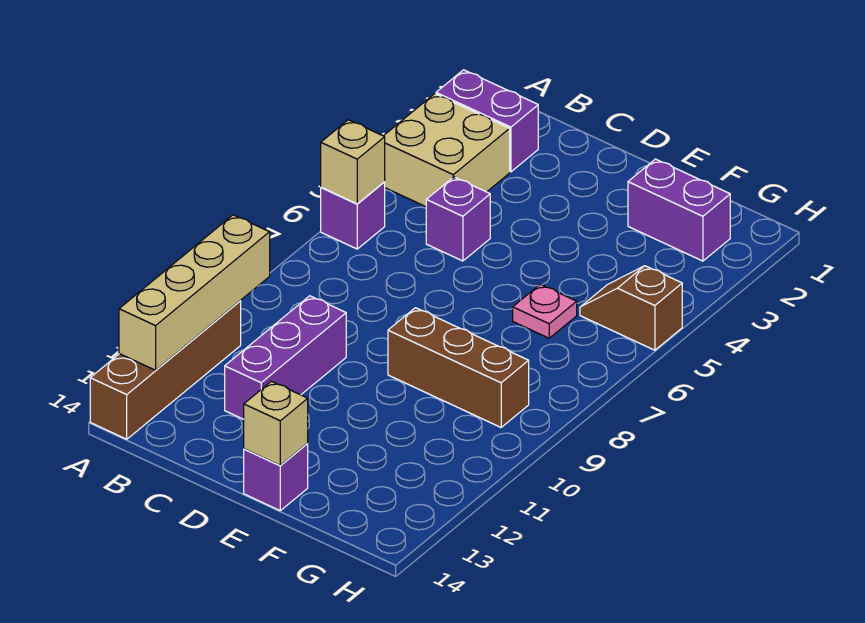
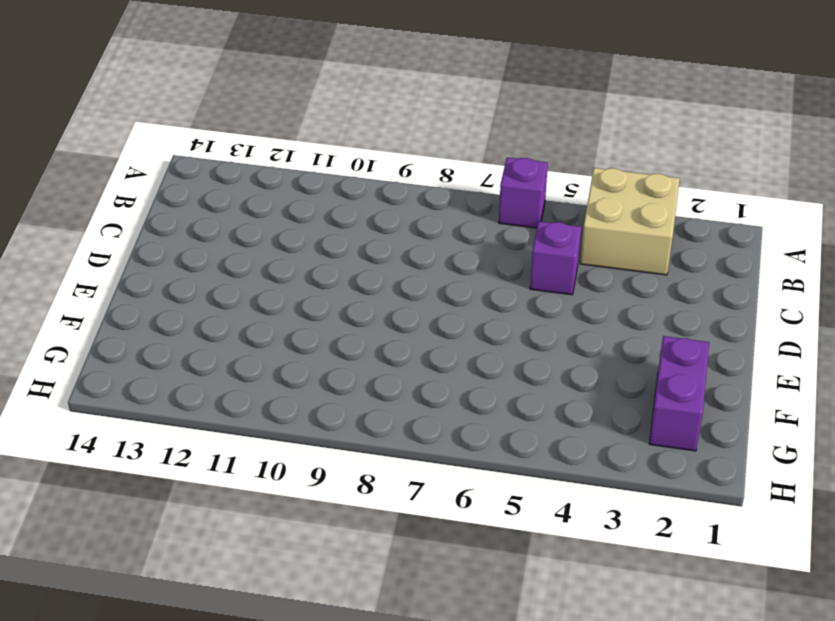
none -> purple brick A2:B2 level 1
none -> brown brick A11:A14 level 1
none -> purple brick C10:C12 level 1

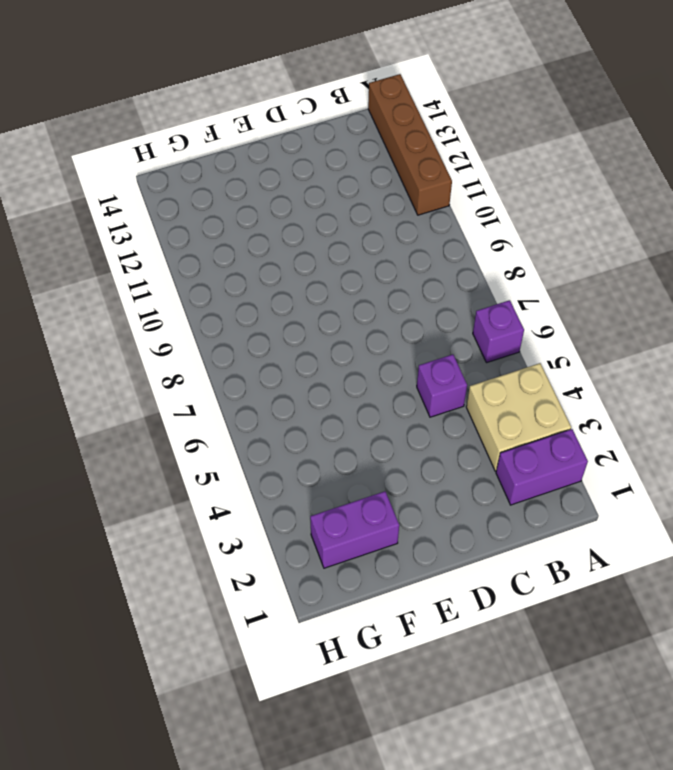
none -> purple brick C10:C12 level 1
none -> brown brick E9:G9 level 1
none -> purple brick E14 level 1

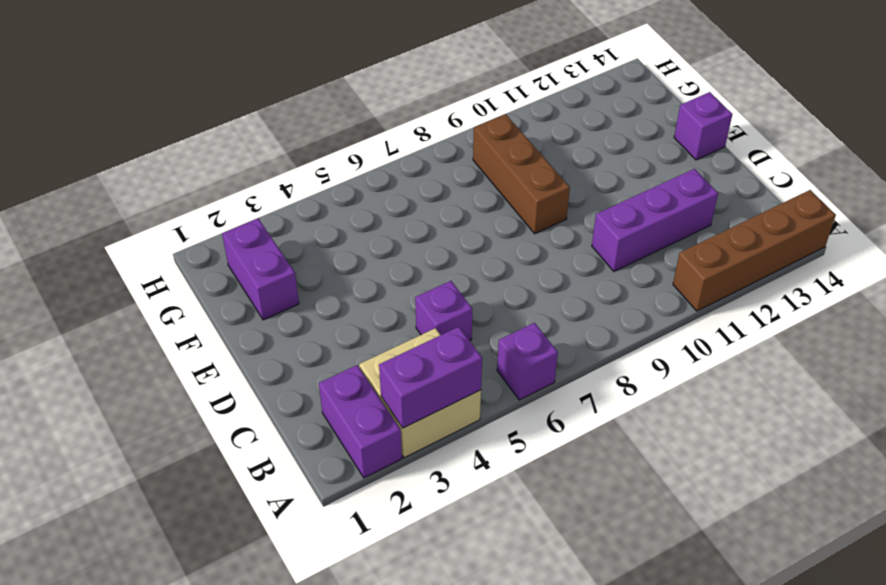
purple brick A3:A4 level 2 -> none
none -> pink plate F6 level 1
none -> brown slope G5:H5 level 1 top H
none -> tan brick A6 level 2

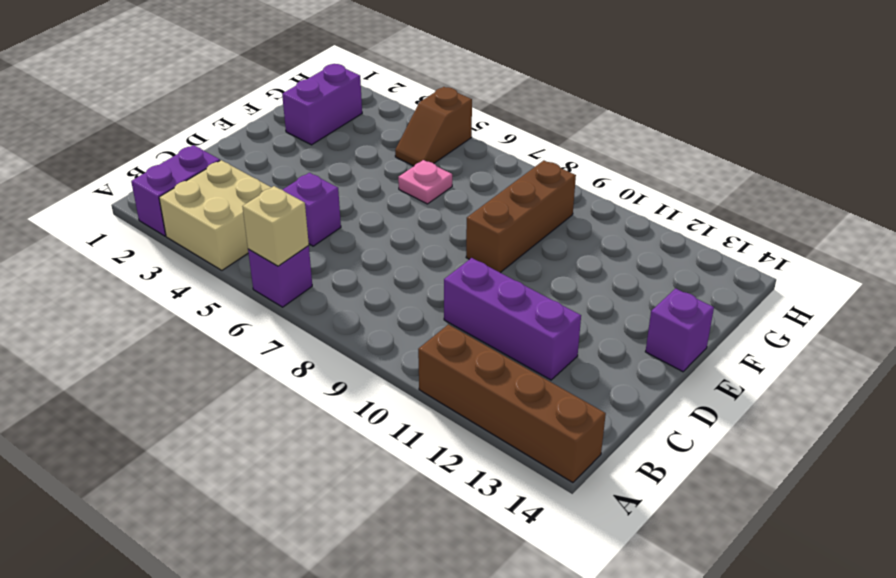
none -> tan brick A10:A13 level 2
none -> tan brick E14 level 2

